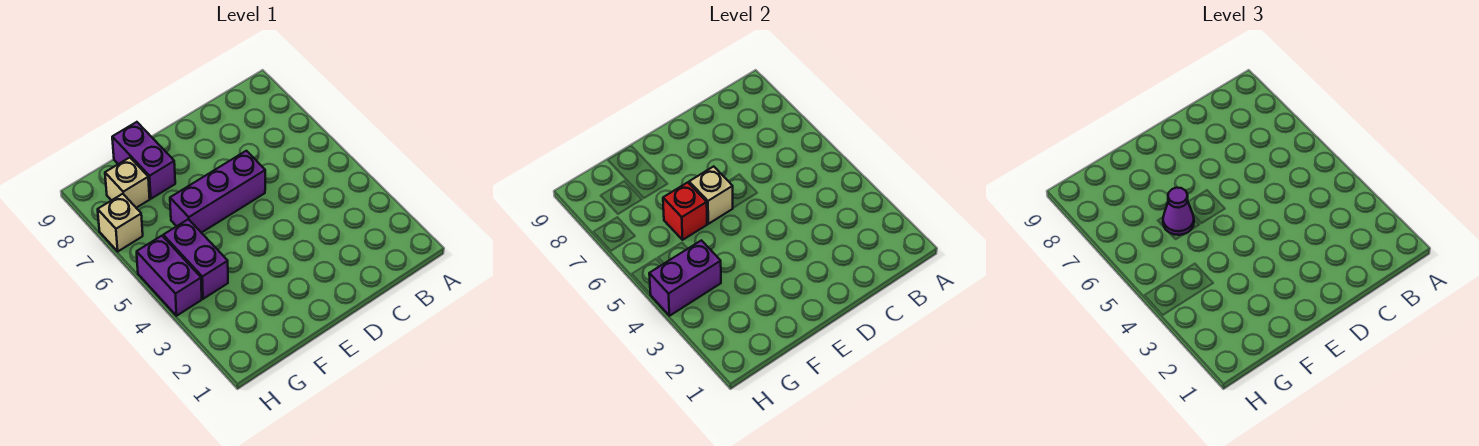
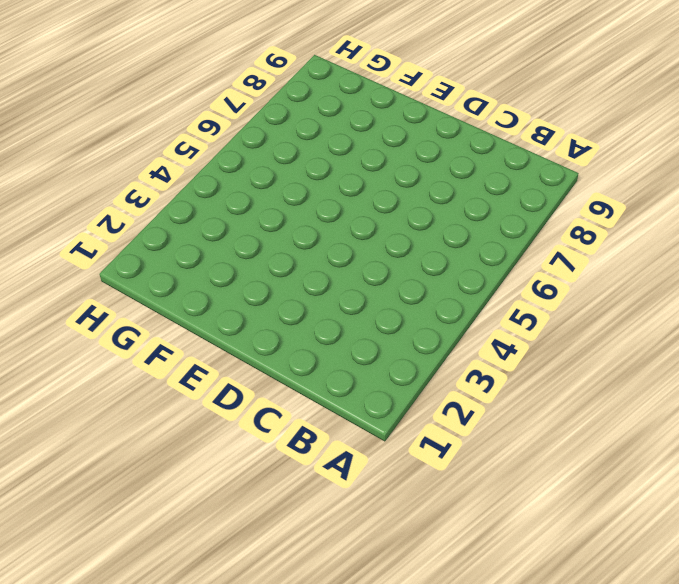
none -> purple brick D6:F6 level 1
none -> purple brick F8:F9 level 1

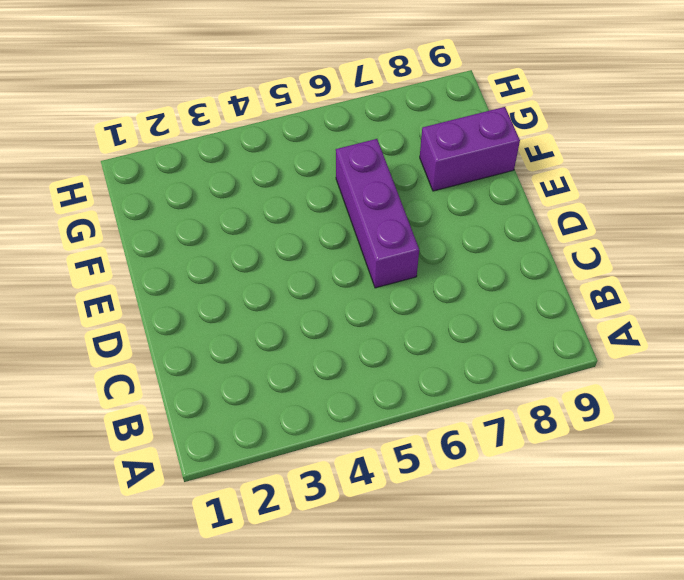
none -> purple brick G4:G5 level 1
none -> tan brick G8 level 1

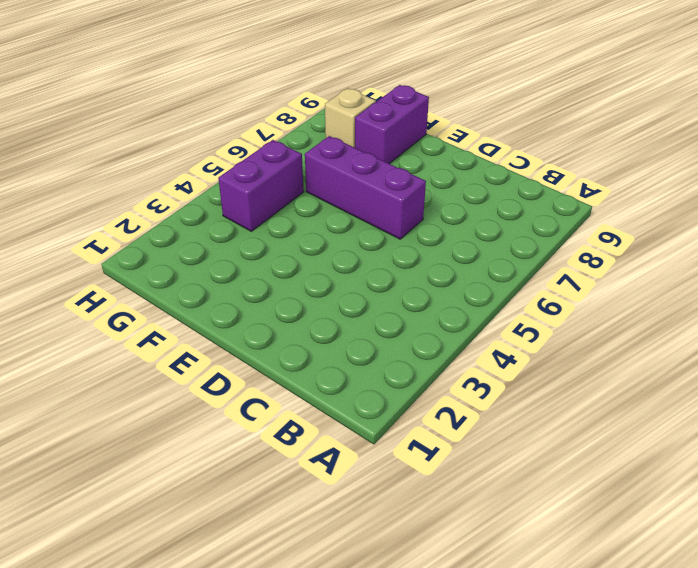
none -> purple brick H4:H5 level 1
none -> tan brick H7 level 1

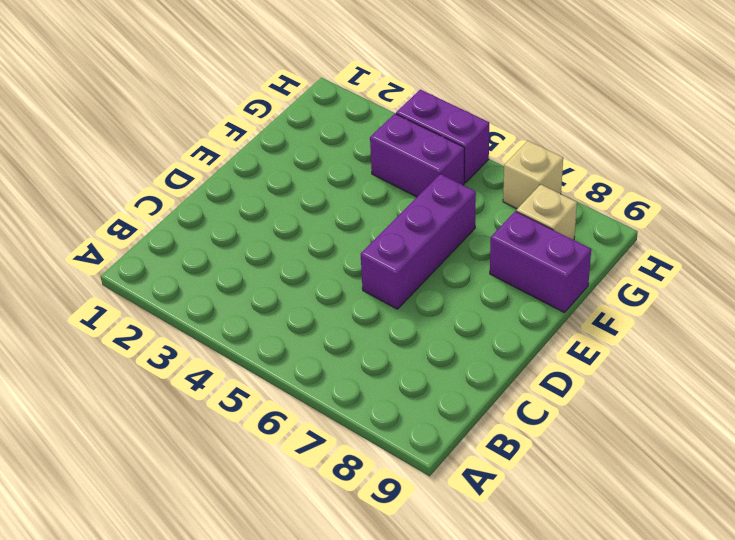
none -> tan brick E6 level 2
none -> red brick F6 level 2

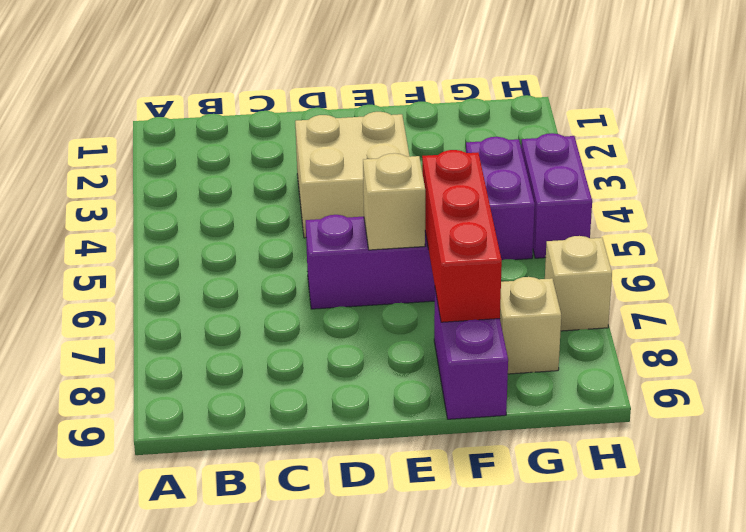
tan brick D3:E4 level 1 -> none
red brick F6:F8 level 2 -> red brick F6 level 2
none -> purple brick G4:H4 level 2
none -> purple cone F6 level 3

